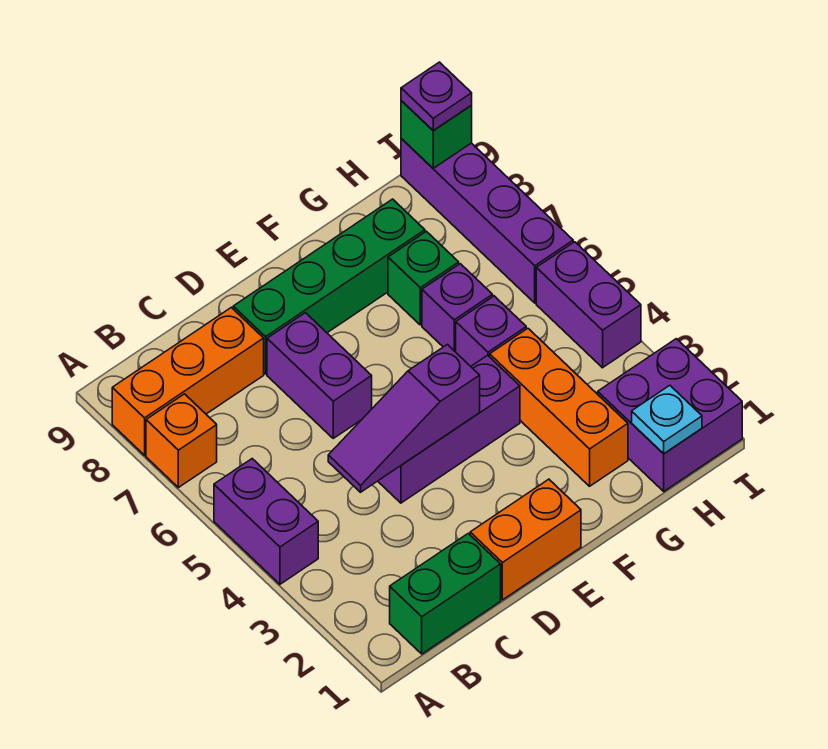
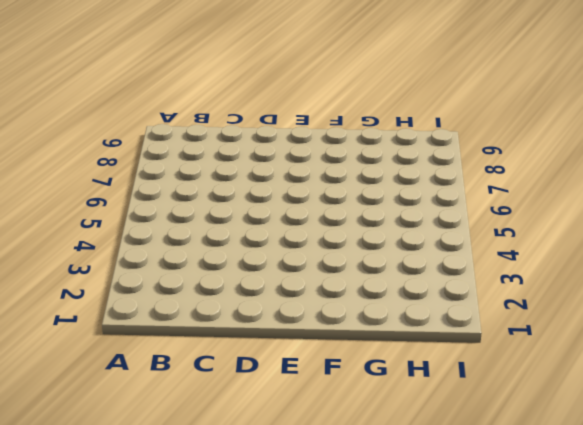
none -> purple brick A4:A5 level 1
none -> orange brick A7 level 1
none -> orange brick A8:C8 level 1

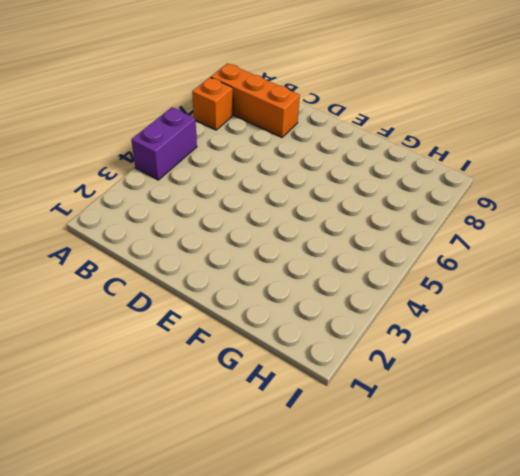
none -> green brick B1:C1 level 1
none -> orange brick D1:E1 level 1
none -> purple brick D4:F4 level 1

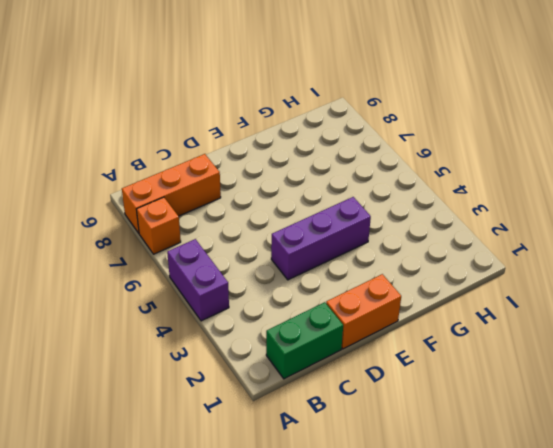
none -> purple brick D6:D7 level 1
none -> green brick D8:G8 level 1
none -> orange brick G2:G4 level 1

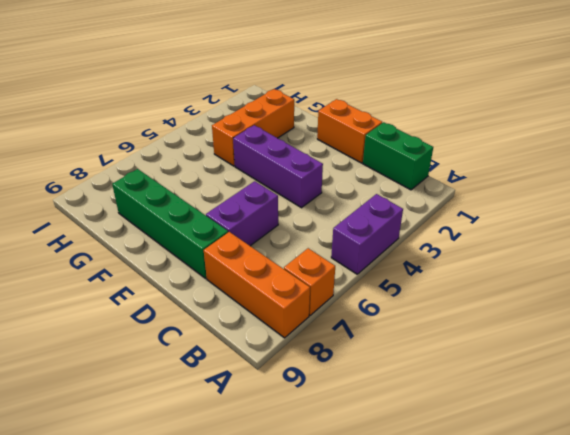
none -> purple brick G5 level 1
none -> purple brick G6 level 1
none -> green brick G7 level 1

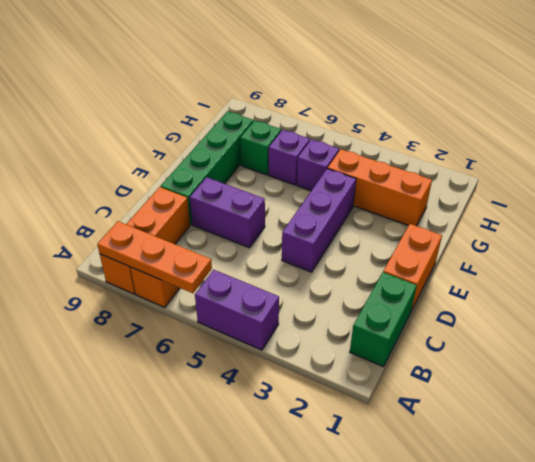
orange plate A6:A8 level 2 -> none
none -> purple brick H1:I2 level 1
none -> purple brick I4:I5 level 1
none -> purple brick I6:I9 level 1

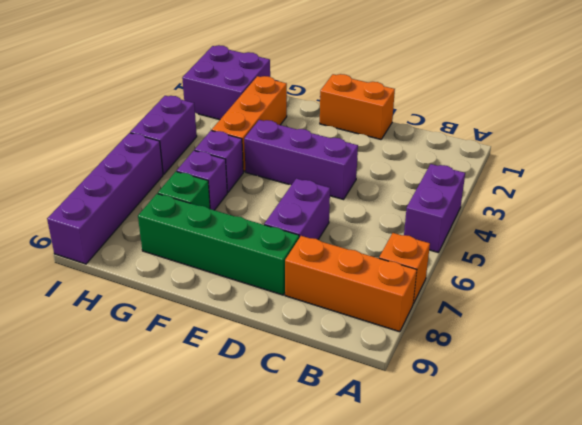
none -> green brick B1:C1 level 1
none -> purple slope C4:E4 level 2 top E
none -> cyan plate H1 level 2

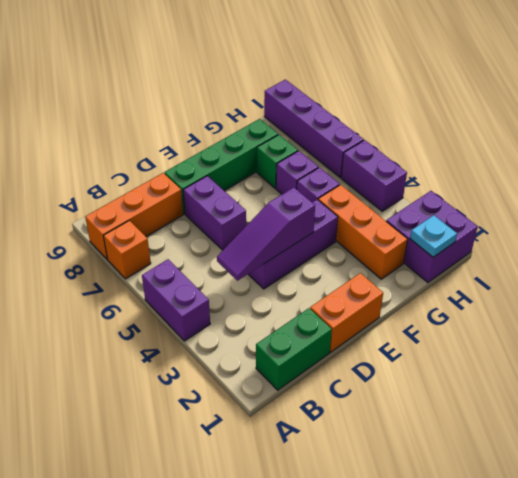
none -> green brick I9 level 2
none -> purple plate I9 level 3

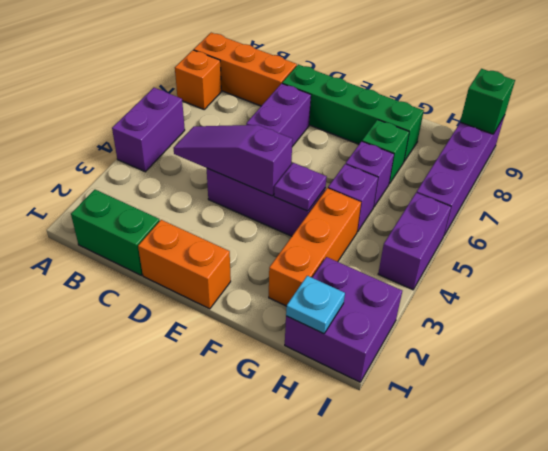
purple plate F4 level 2 -> purple plate I9 level 3

